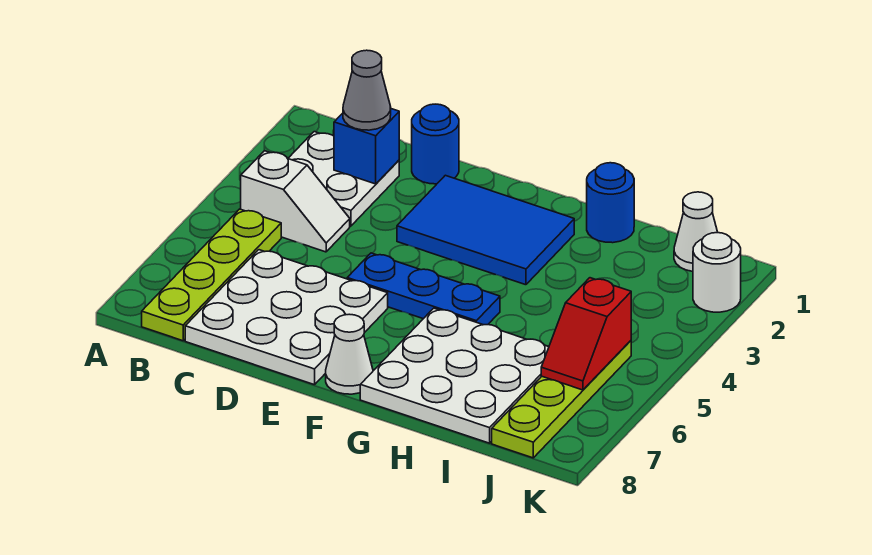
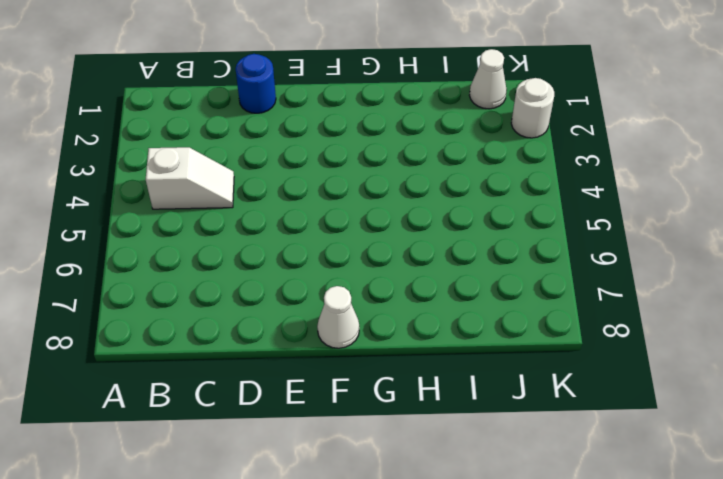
none -> white plate B2:C3 level 1
none -> lime plate B5:B8 level 1
none -> white plate C6:E8 level 1

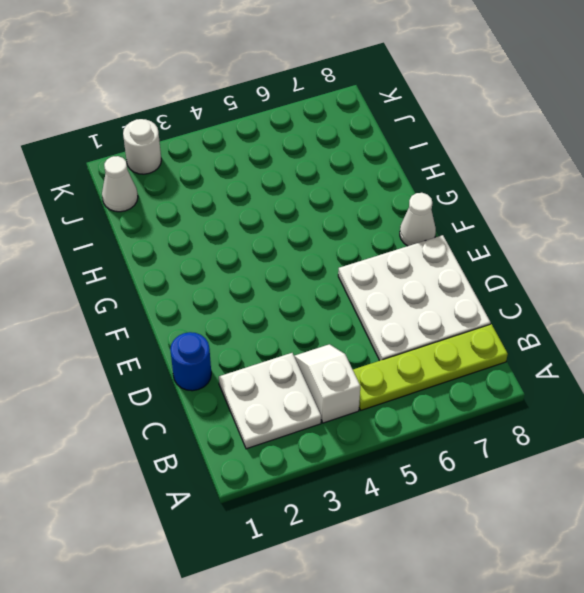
none -> blue tile E2:G3 level 1
none -> blue plate E5:G5 level 1
none -> white plate G6:I8 level 1

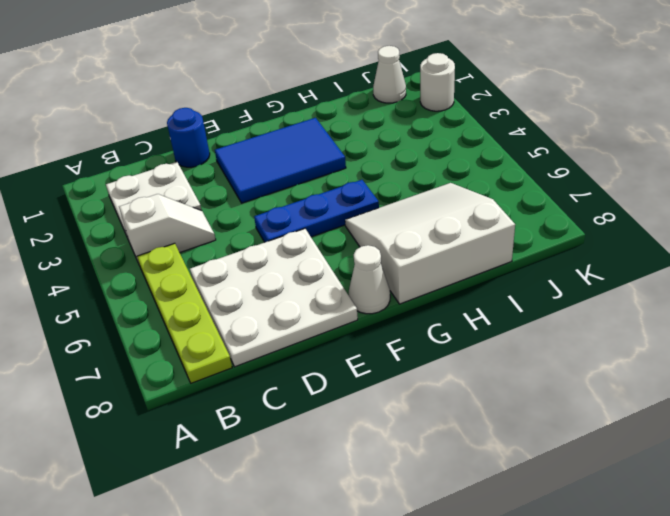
white slope G6:I8 level 1 top 8 -> white plate G6:I8 level 1
none -> blue round brick H1 level 1
none -> lime plate J5:J8 level 1
none -> blue brick C2 level 2

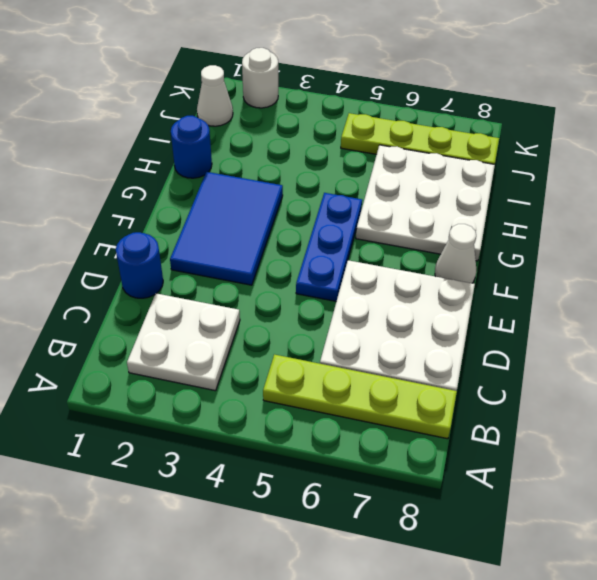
none -> white slope B4:C4 level 1 top B
none -> blue brick C2 level 2
none -> red slope J5:J6 level 2 top 5

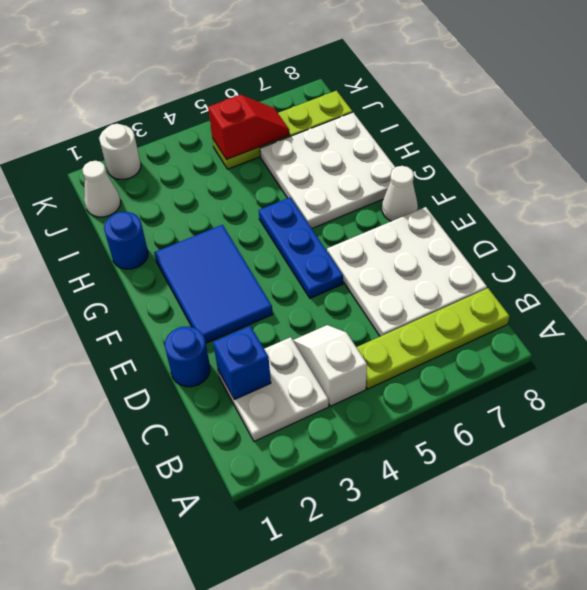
none -> grey cone C2 level 3

